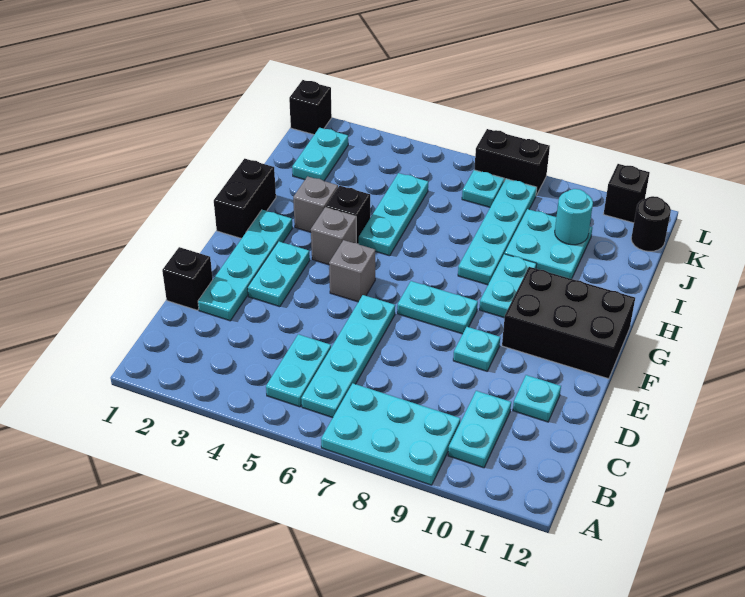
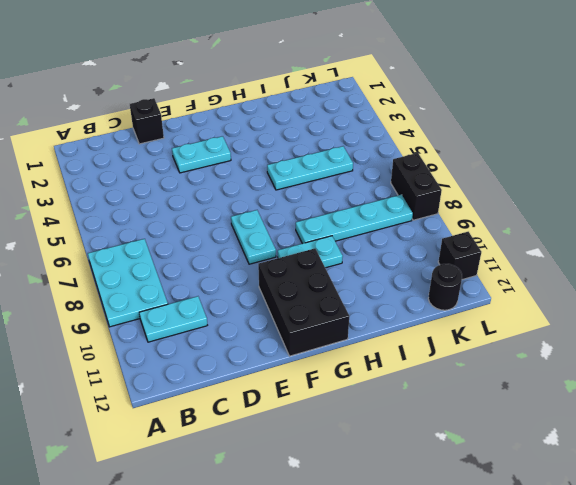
none -> cyan plate B5:C5 level 1
none -> cyan plate B6:E6 level 1
none -> cyan plate D2:G2 level 1

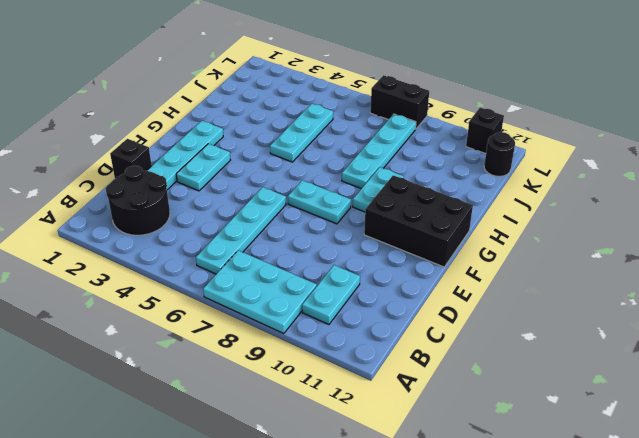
black round brick B2:C3 level 1 -> none
none -> cyan plate B5:C5 level 1
none -> cyan plate D11 level 1
none -> cyan plate E9 level 1

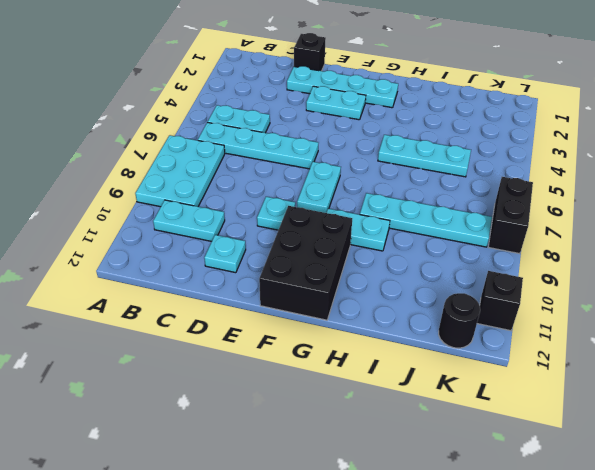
none -> grey brick F5 level 1
none -> black brick G1:H1 level 1
none -> grey brick G4 level 1

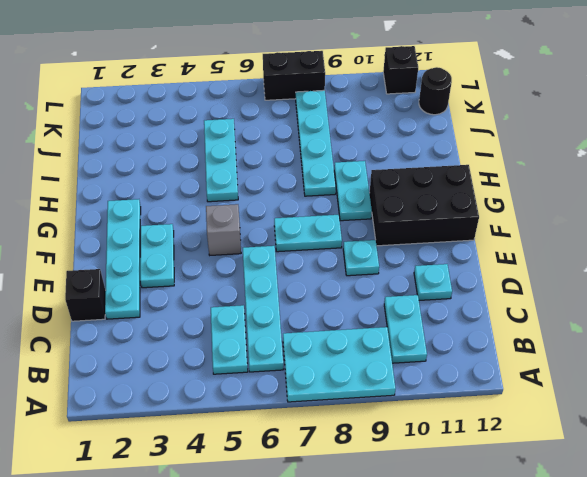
none -> black brick G1:H1 level 1
none -> grey brick G4 level 1
none -> grey brick H3 level 1

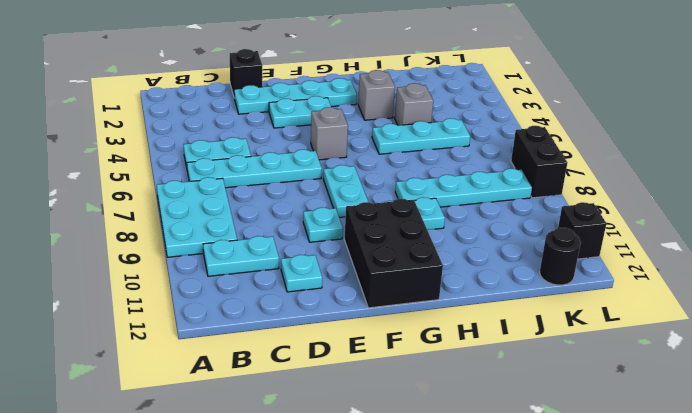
grey brick I4 level 1 -> grey brick G4 level 1
none -> black brick G1:H1 level 1
none -> black brick H4 level 1
none -> cyan plate I9:J10 level 1

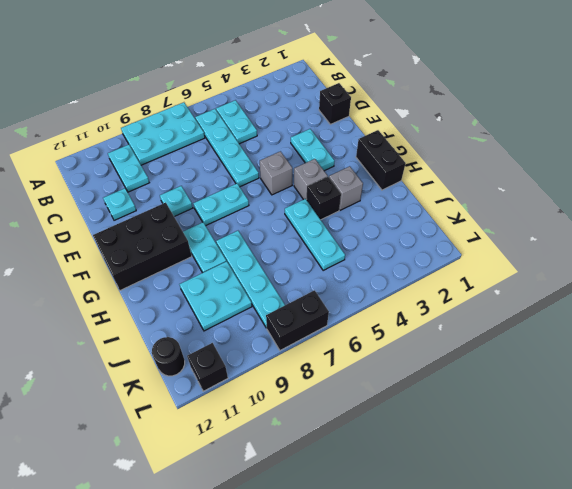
none -> cyan plate D2:G2 level 1
none -> cyan plate J2:K2 level 1
none -> cyan plate K7 level 1

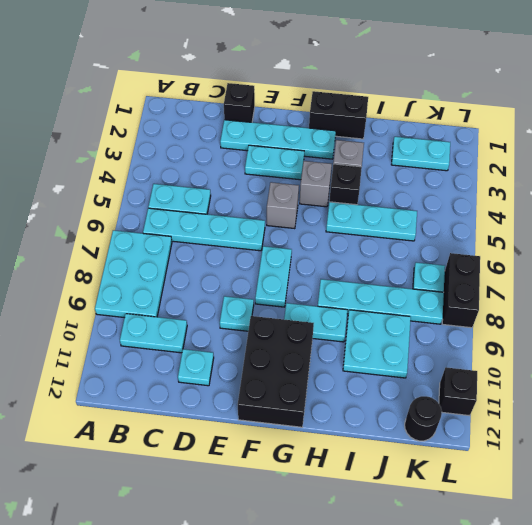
none -> black brick L1 level 1
none -> cyan round brick J10 level 2

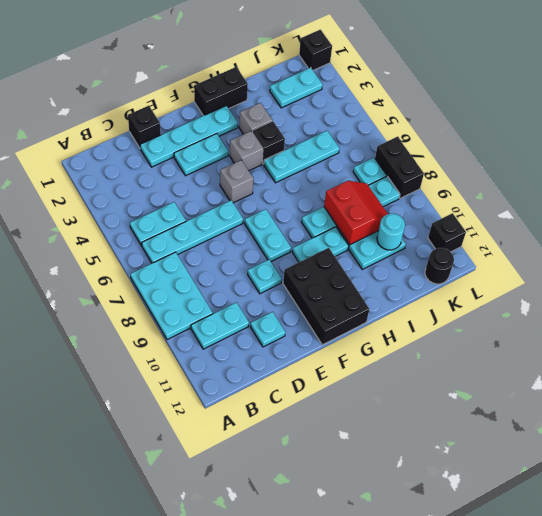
red slope I8:J9 level 2 top I -> none

